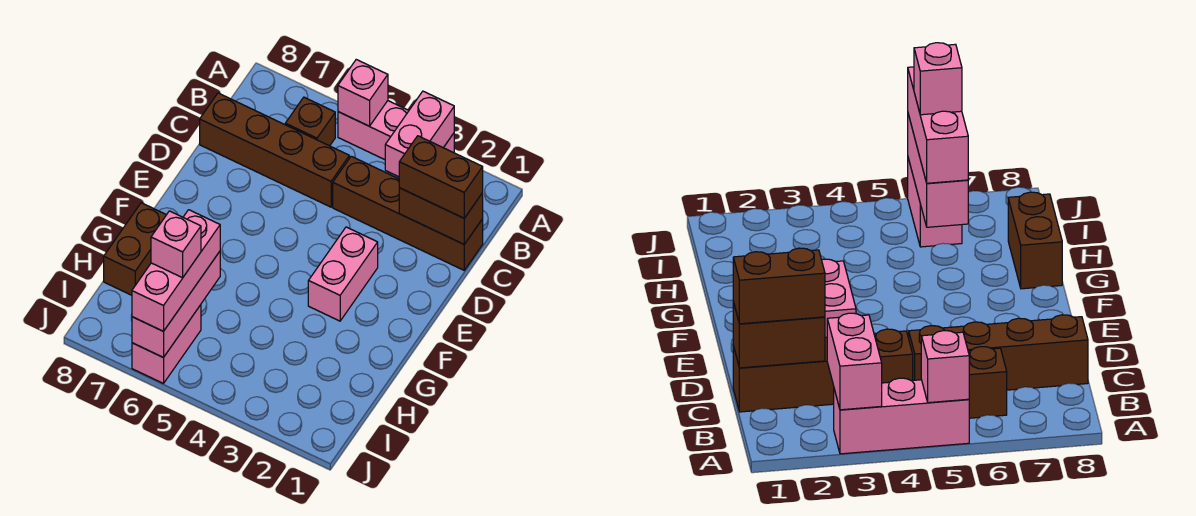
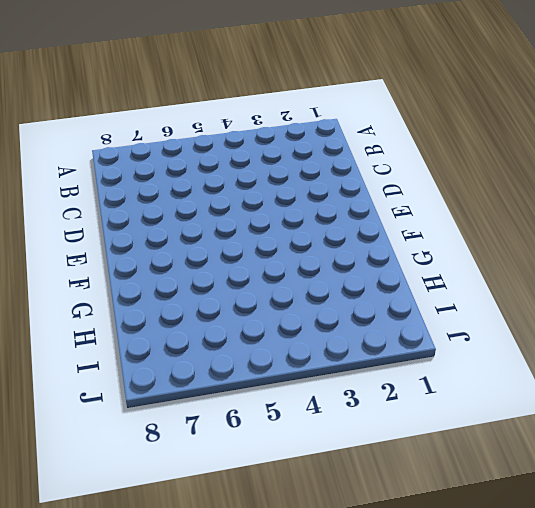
none -> pink brick A3:A5 level 1
none -> brown brick B6 level 1
none -> brown brick C1:C4 level 1

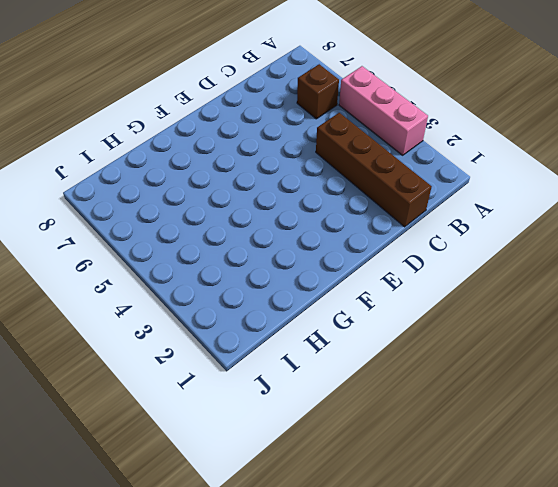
none -> brown brick C5:C8 level 1
none -> pink brick E3:F3 level 1
none -> brown brick G8:H8 level 1

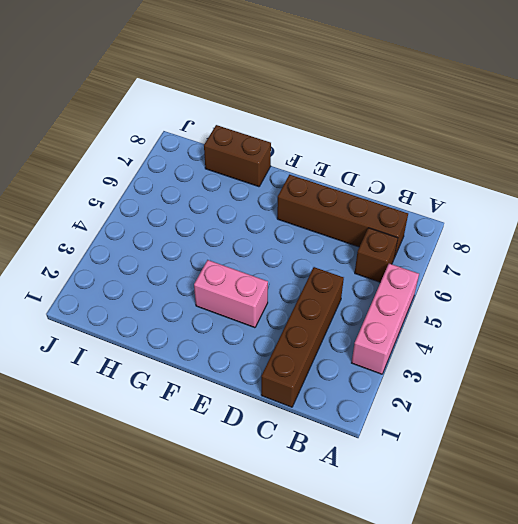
brown brick B7:E7 level 1 -> brown brick C5:C8 level 1
none -> pink brick I6:J6 level 1
none -> pink brick A3:B3 level 2
none -> pink brick A5 level 2

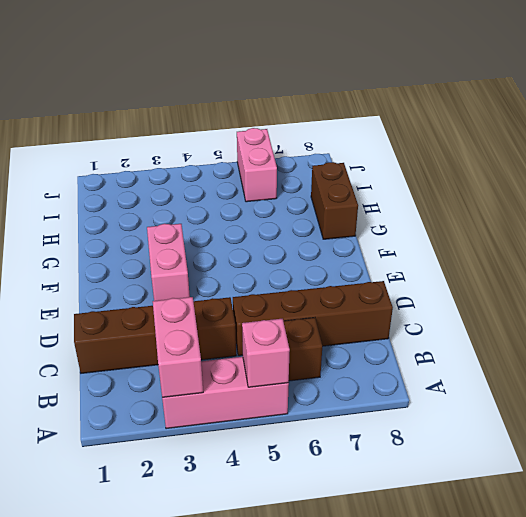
none -> brown brick C1:C2 level 2
none -> pink brick H6:J6 level 2
none -> brown brick C1:C2 level 3

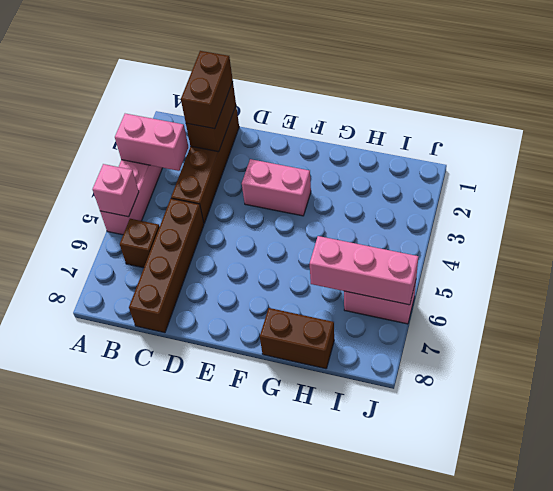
none -> pink brick H6:J6 level 3
none -> pink brick I6 level 4

